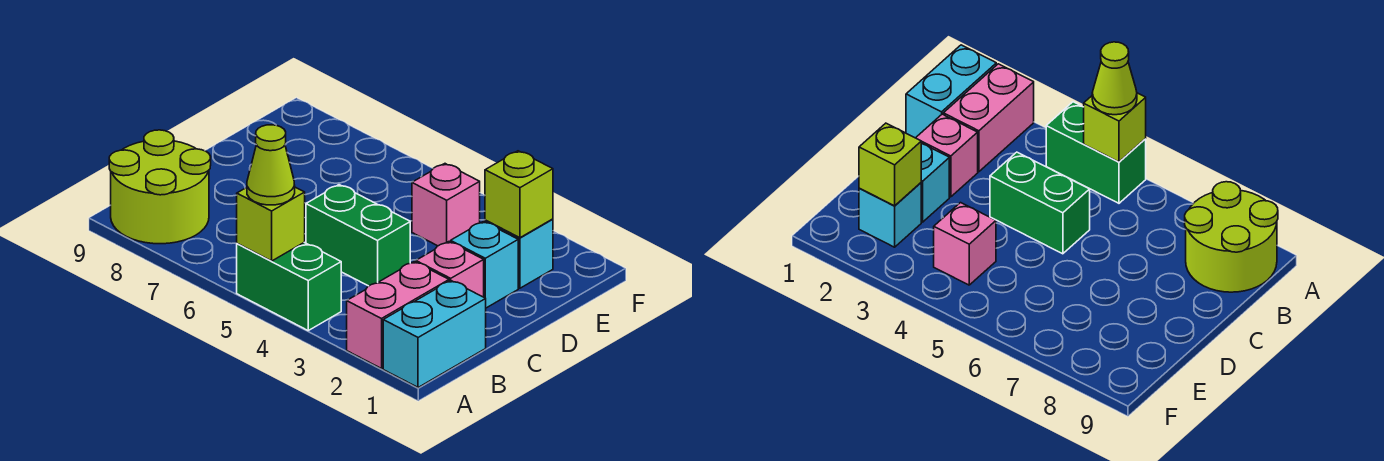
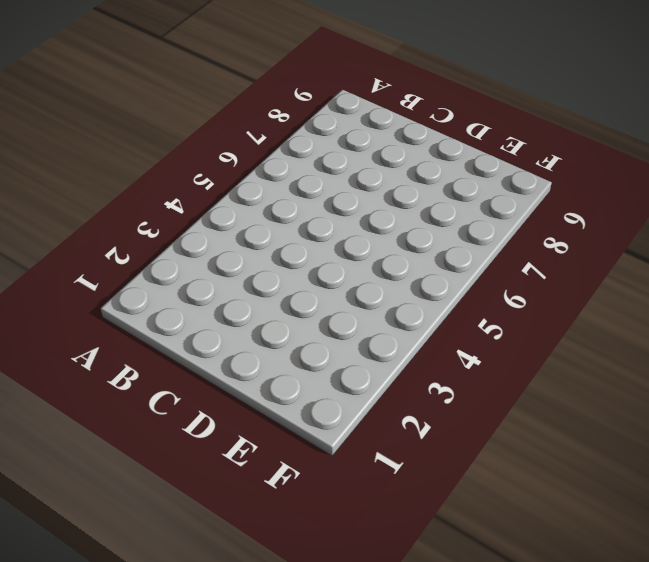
none -> cyan brick A1:B1 level 1
none -> pink brick A2:B2 level 1
none -> green brick A4:A5 level 1

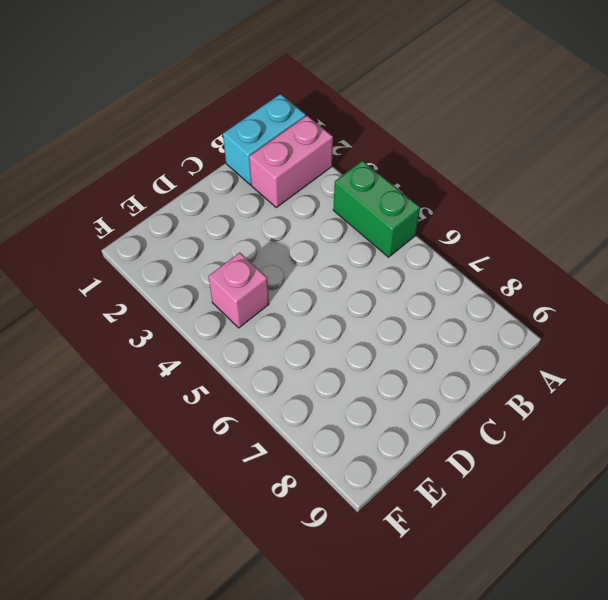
none -> lime round brick A8:B9 level 1
none -> pink brick C2 level 1
none -> green brick C4:C5 level 1

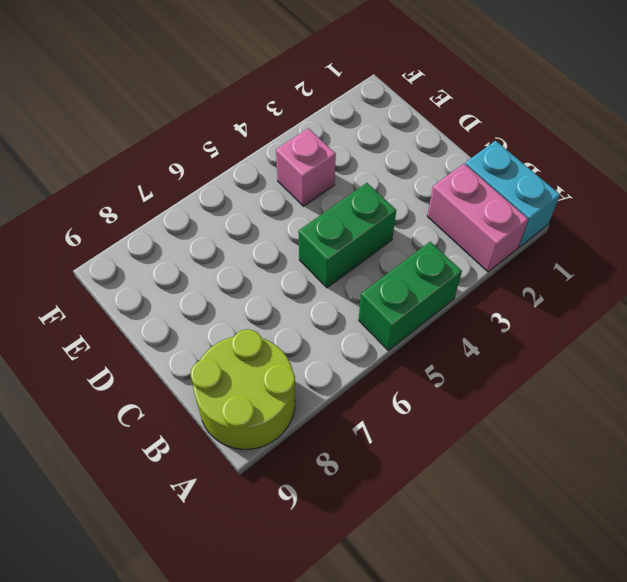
none -> pink brick C2 level 1
none -> cyan brick D2 level 1
none -> cyan brick E2 level 1

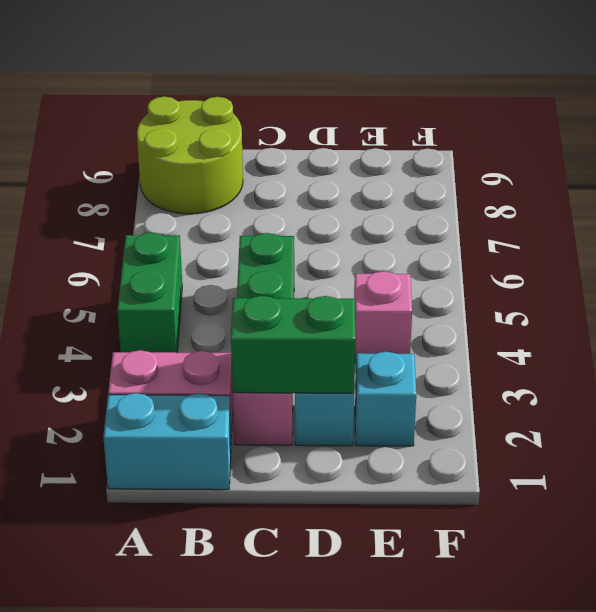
green brick C2:D2 level 2 -> none
none -> lime brick A5 level 2
none -> lime brick E2 level 2
none -> lime cone A5 level 3

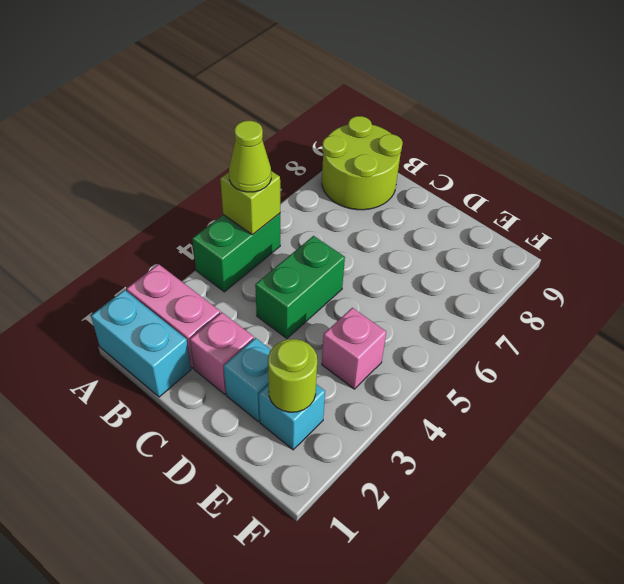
lime round brick E2 level 2 -> lime brick E2 level 2

